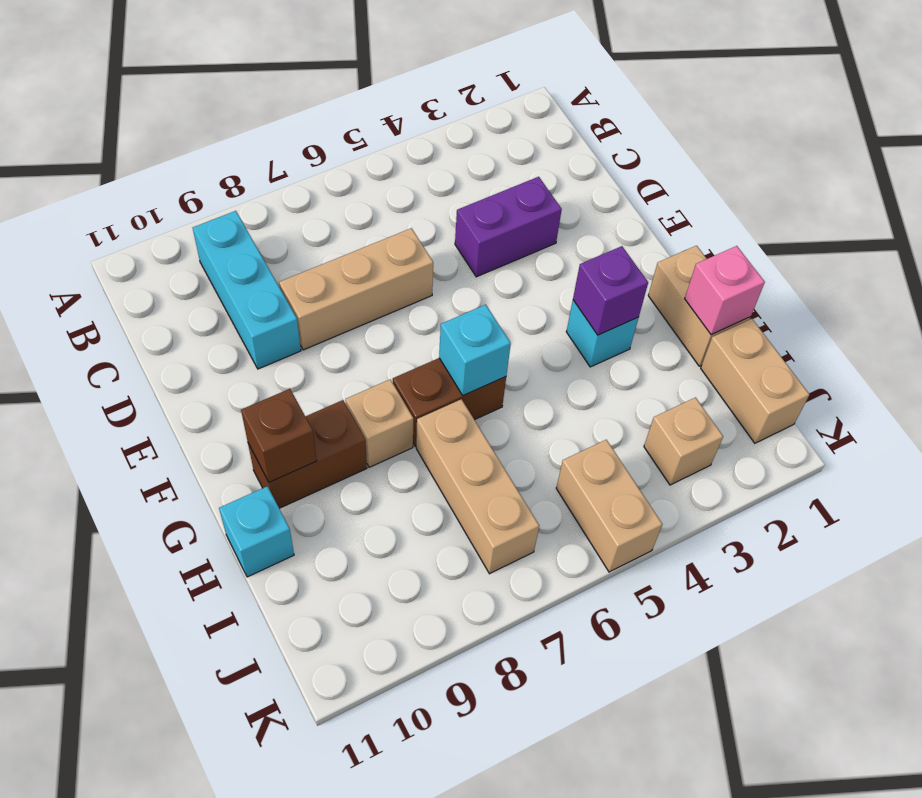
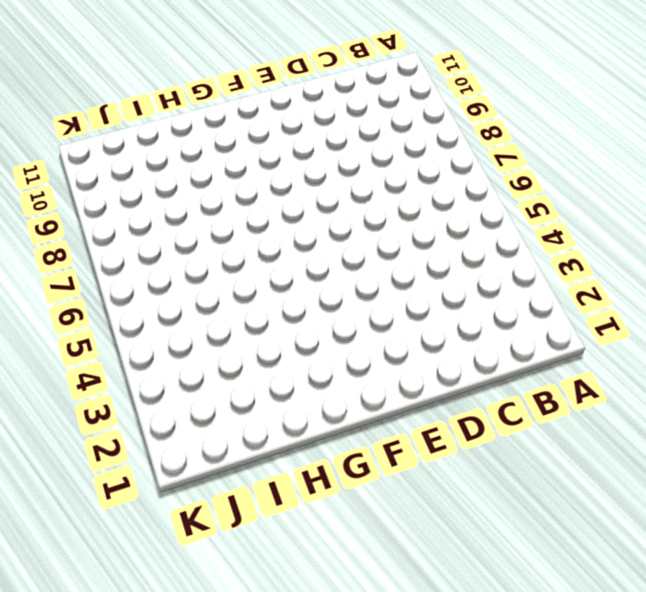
none -> cyan brick B9:D9 level 1
none -> purple brick D3:D4 level 1
none -> tan brick D6:D8 level 1

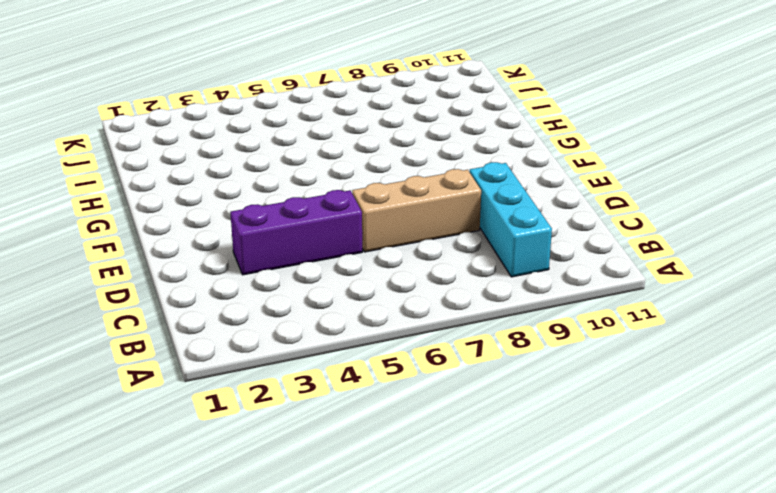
purple brick D3:D5 level 1 -> purple brick D3:D4 level 1
none -> tan brick G1:H1 level 1
none -> cyan brick G3 level 1
none -> brown brick G6:G7 level 1

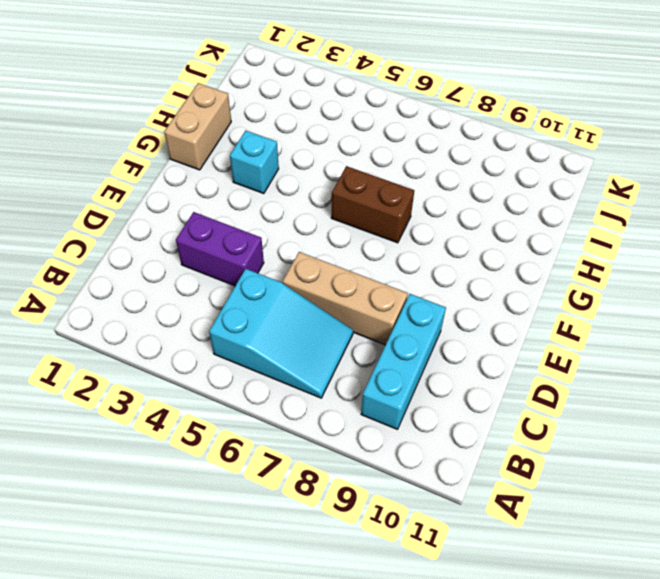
cyan slope B5:C7 level 1 top 5 -> none
none -> tan brick G8 level 1
none -> brown brick G9:G10 level 1
none -> tan brick H7:J7 level 1

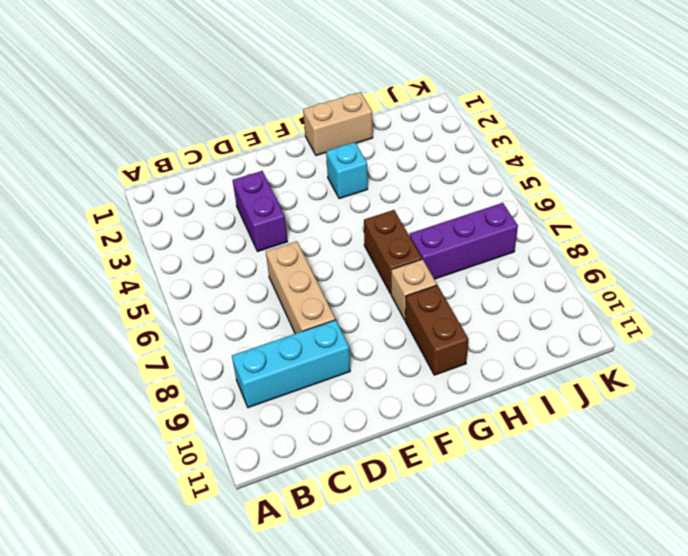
purple brick H7:J7 level 1 -> tan brick H7:J7 level 1
none -> cyan brick H11 level 1
none -> tan brick I1:J1 level 1
none -> tan brick J3 level 1

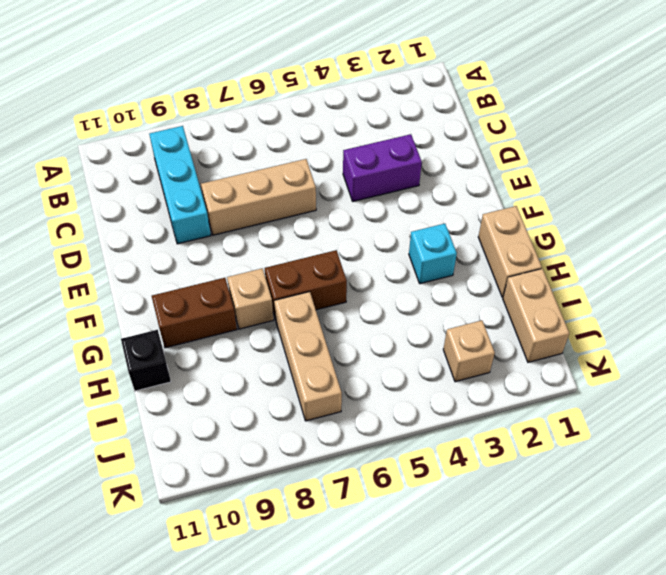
black brick H11 level 1 -> cyan brick H11 level 1
none -> tan brick J5:K5 level 1
none -> purple brick G3 level 2
none -> cyan brick G6 level 2

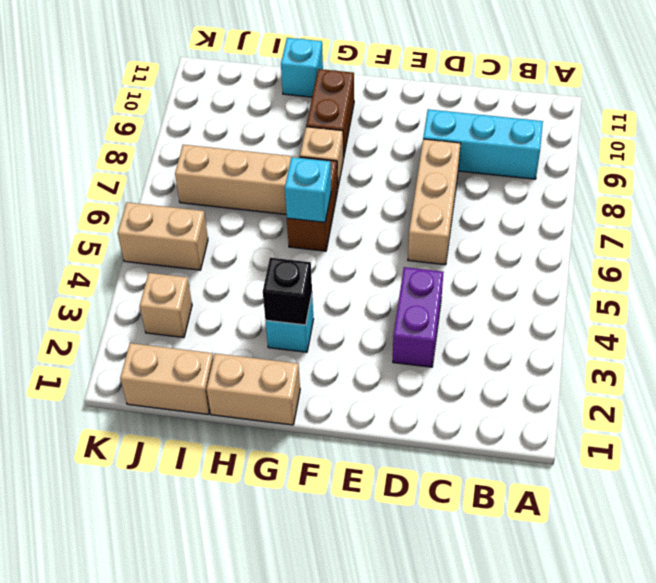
black brick G3 level 2 -> purple brick G3 level 2
none -> brown brick G10 level 2
none -> pink brick H1 level 2

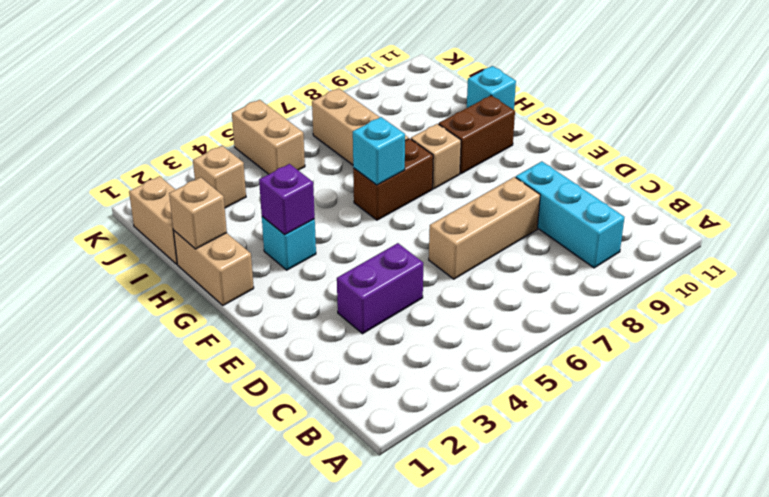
tan brick H1 level 2 -> pink brick H1 level 2
none -> brown brick G10 level 2

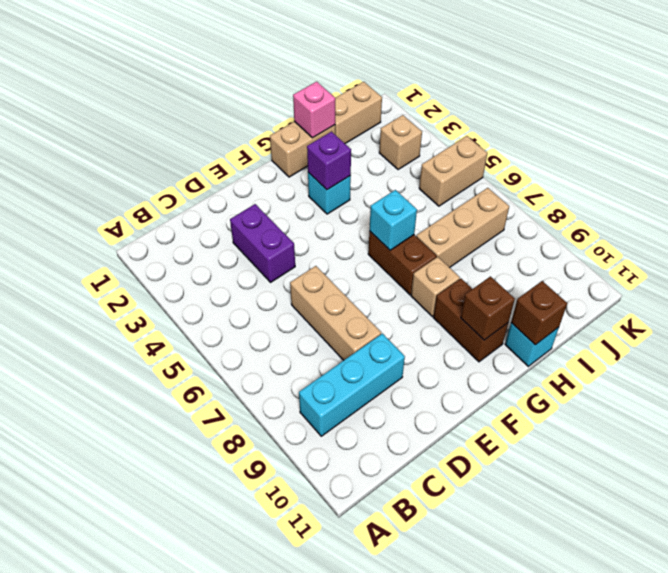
brown brick H11 level 2 -> none

